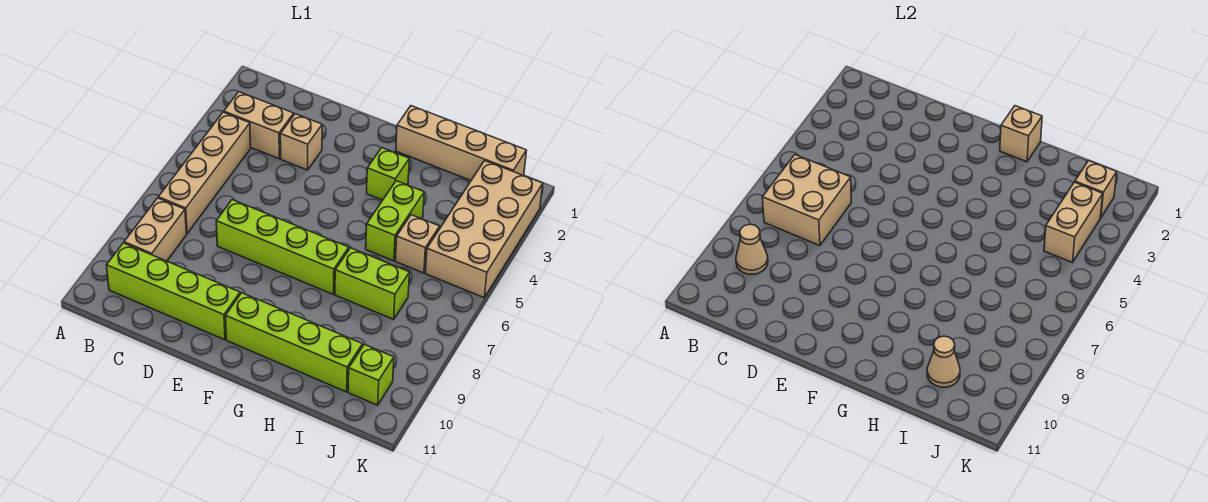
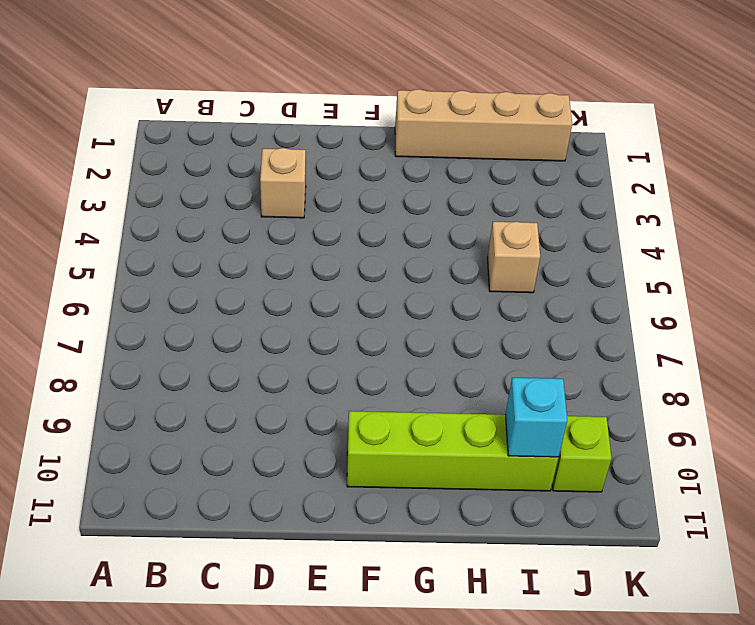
cyan brick I10 level 2 -> tan cone I10 level 2
none -> tan brick B3:C3 level 1
none -> tan brick B4:B7 level 1
none -> tan brick B8:B9 level 1

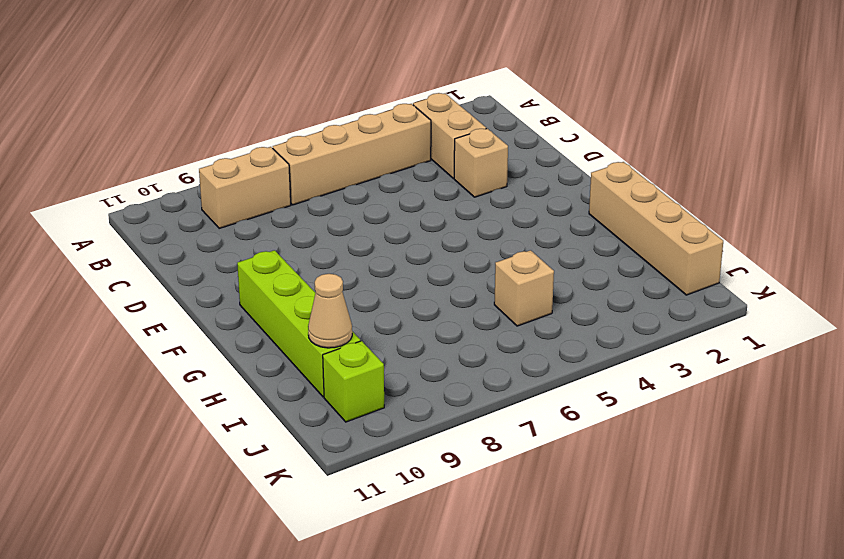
none -> lime brick B10:E10 level 1
none -> lime brick D7:G7 level 1
none -> lime brick G3 level 1

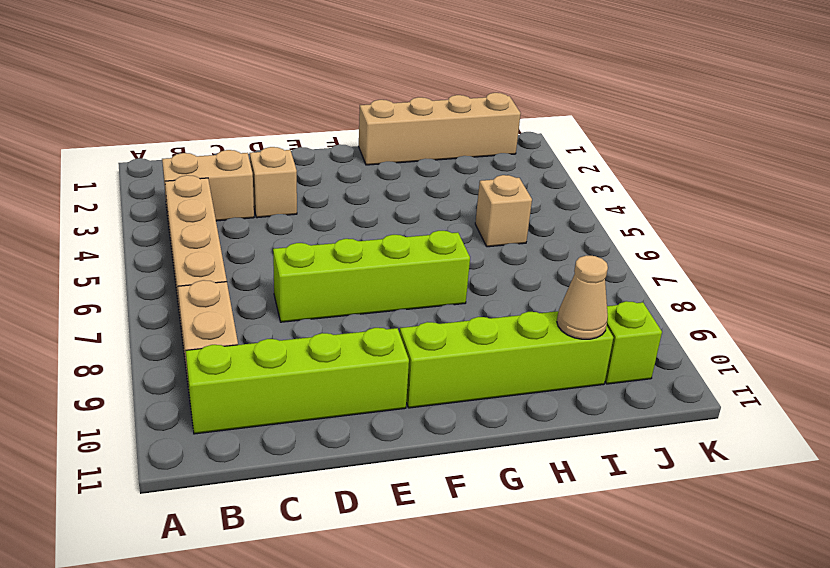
none -> lime brick G3 level 1
none -> lime brick H4:H5 level 1
none -> lime brick H7:I7 level 1

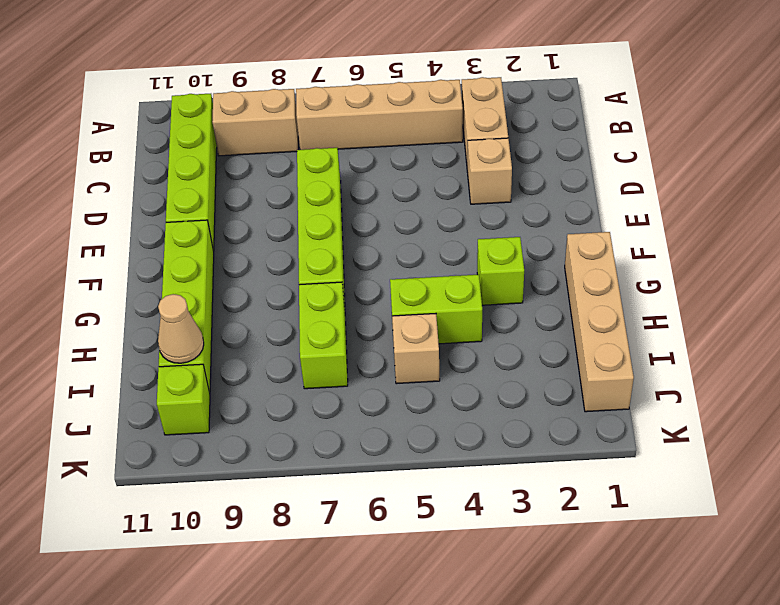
none -> tan brick J2:K5 level 1
none -> tan brick B6:C7 level 2
none -> tan cone B9 level 2

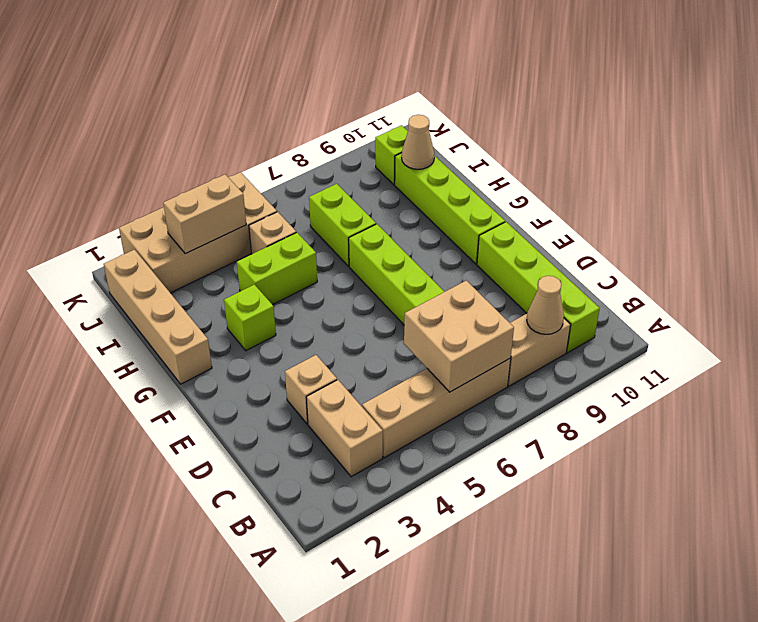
none -> tan brick G1 level 2
none -> tan brick J2 level 2

